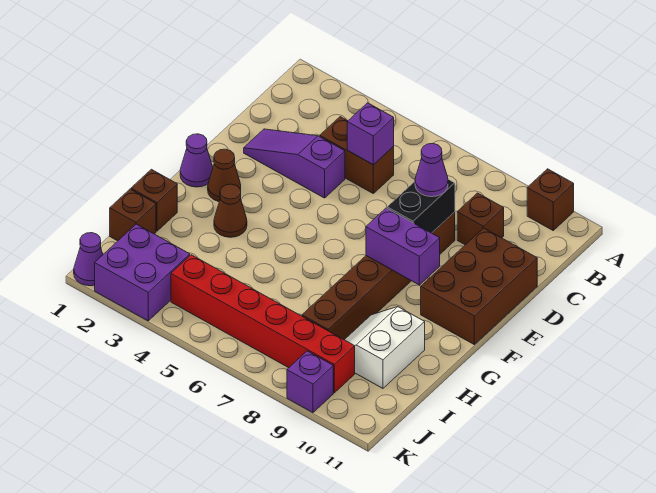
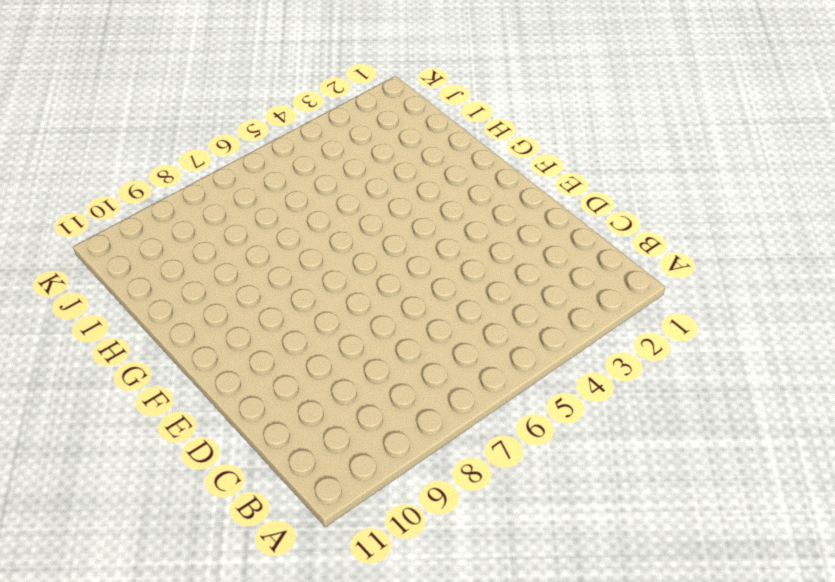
none -> brown brick A10 level 1
none -> brown brick C4:C5 level 1
none -> brown brick C9 level 1

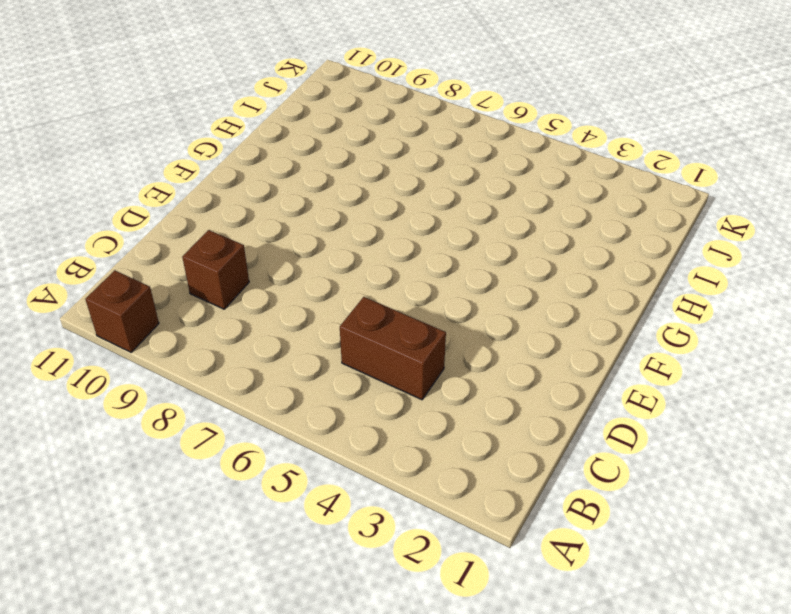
none -> purple slope D2:D4 level 1 top 4
none -> brown brick D8:I8 level 1
none -> brown brick D10:F11 level 1

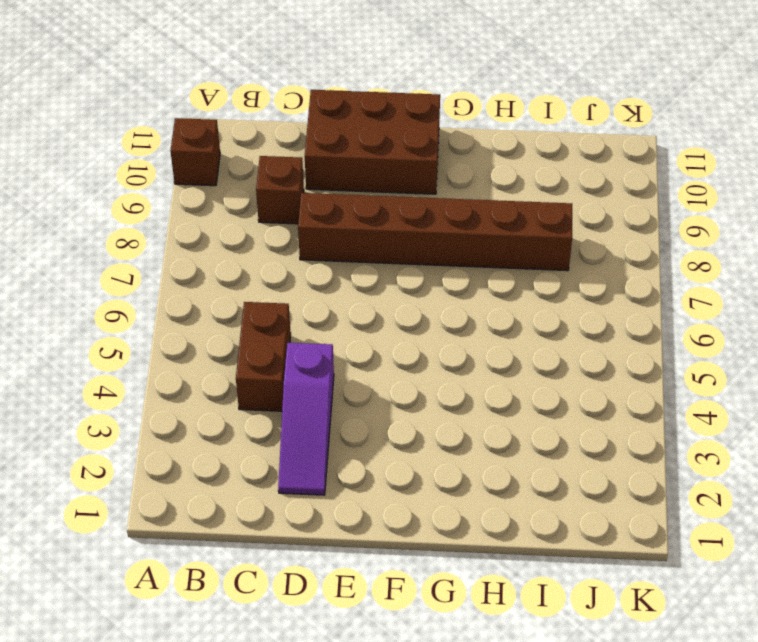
none -> purple cone F1 level 1
none -> brown cone F2 level 1
none -> brown cone G3 level 1

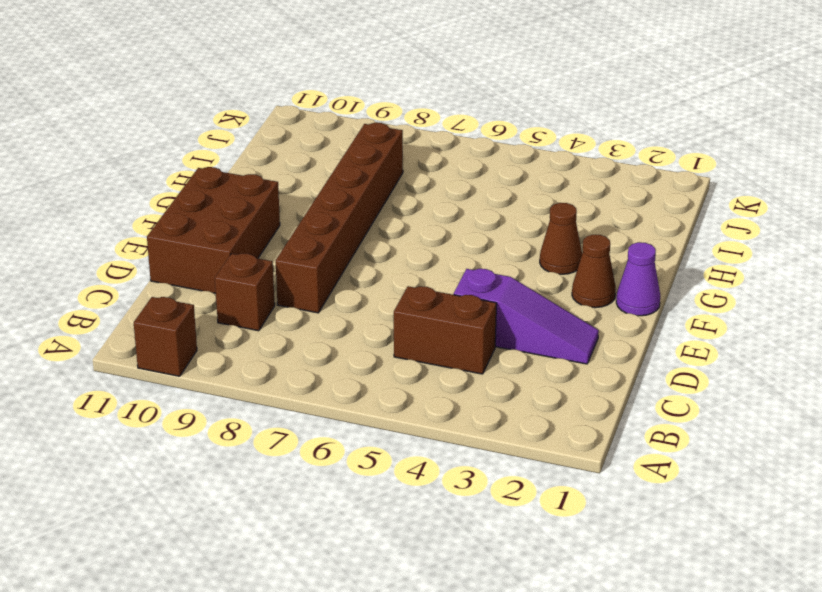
none -> brown brick H1 level 1
none -> white slope H9:I10 level 1 top 10
none -> brown brick I1 level 1

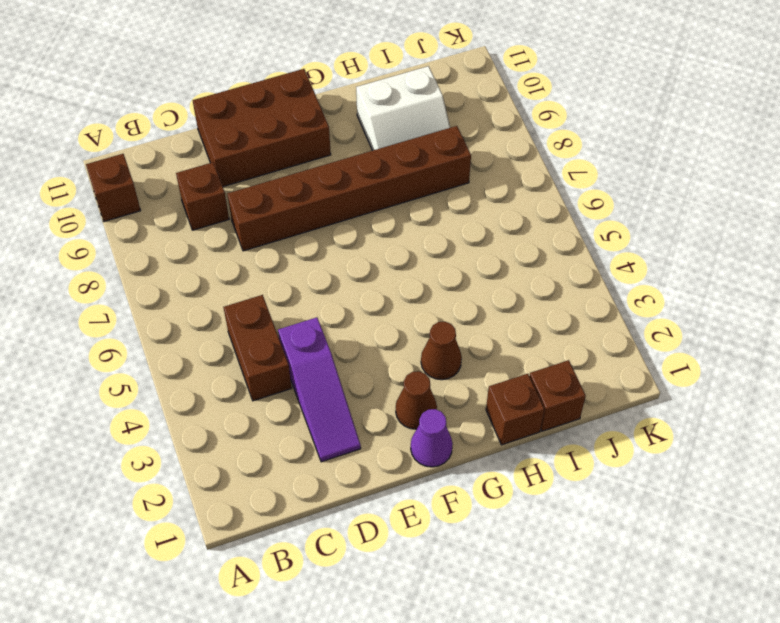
none -> purple brick J2:K3 level 1
none -> red brick J4:J9 level 1
none -> purple cone K1 level 1

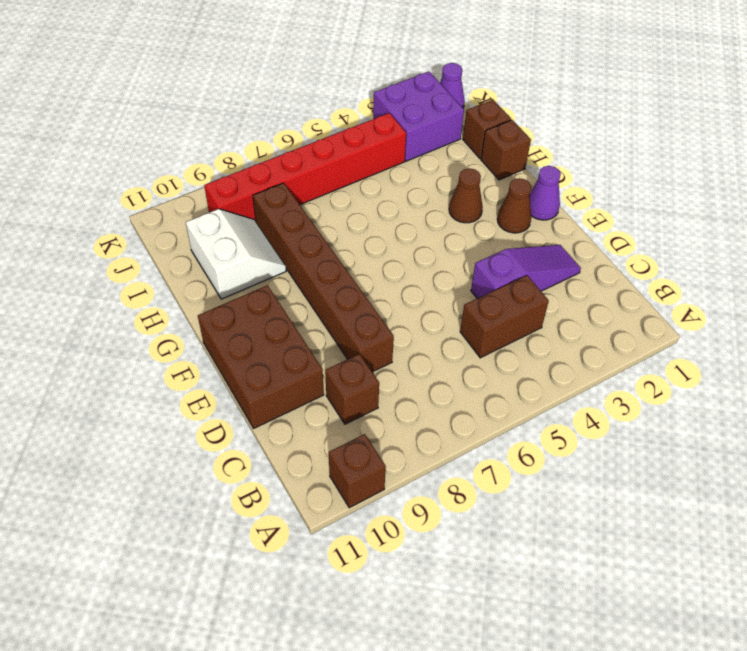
none -> purple brick K9 level 1
none -> purple brick C5 level 2
none -> black brick D8:E8 level 2

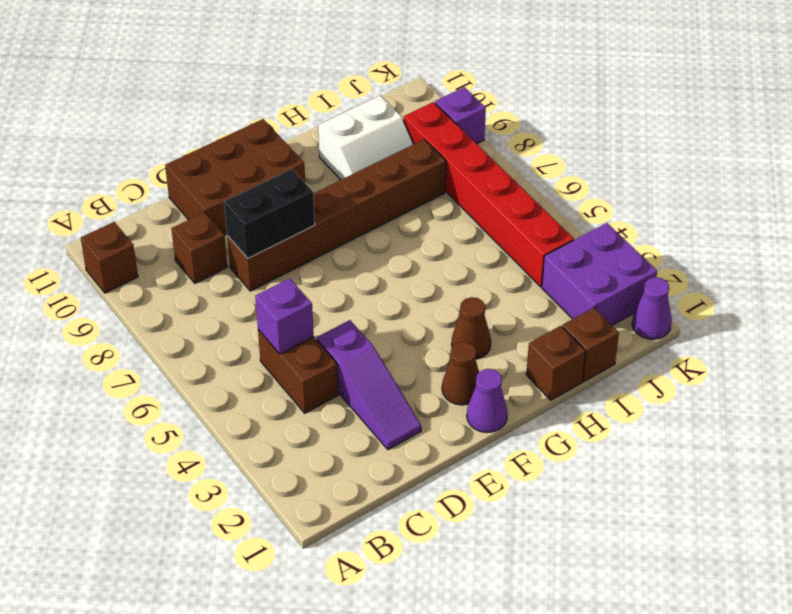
none -> purple brick F8:F9 level 2
none -> purple cone D8 level 3

